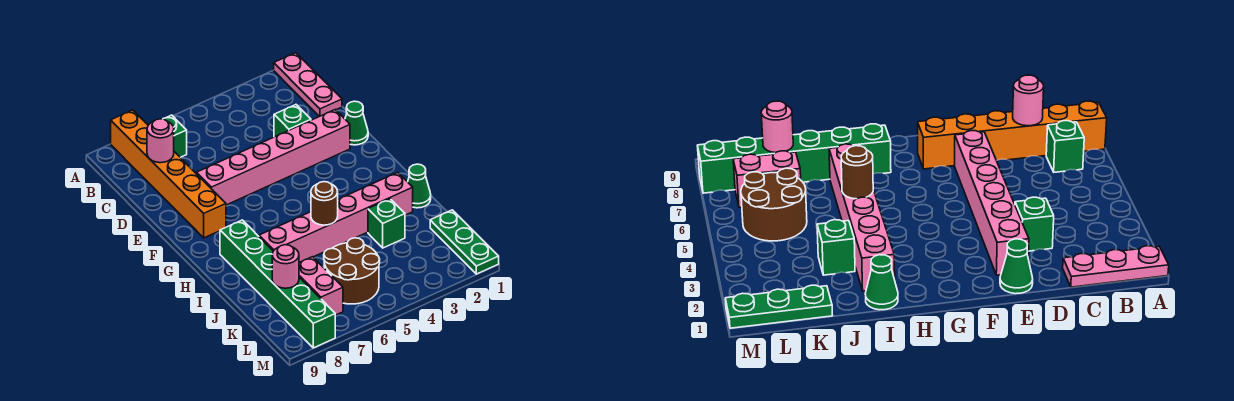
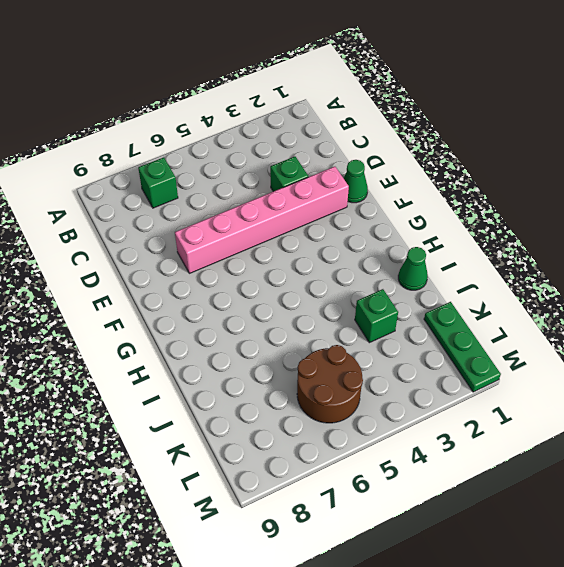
none -> pink plate A1:C1 level 1
none -> orange brick A8:F8 level 1
none -> green brick H8:M8 level 1

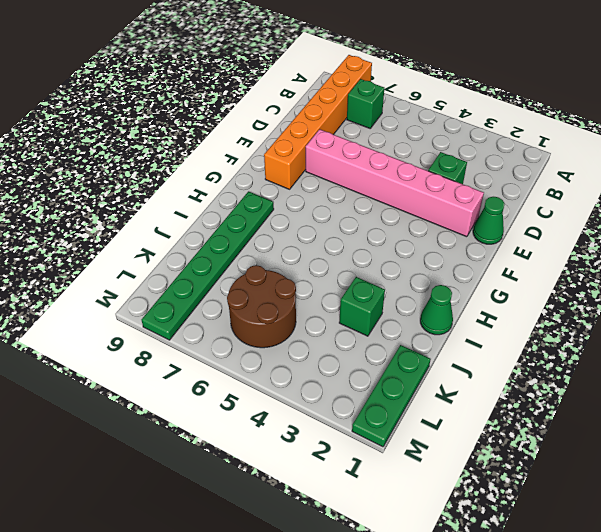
green plate H8:M8 level 1 -> green brick H8:M8 level 1
none -> pink plate A1:C1 level 1
none -> pink brick I2:I7 level 1
none -> pink brick K7:L7 level 1

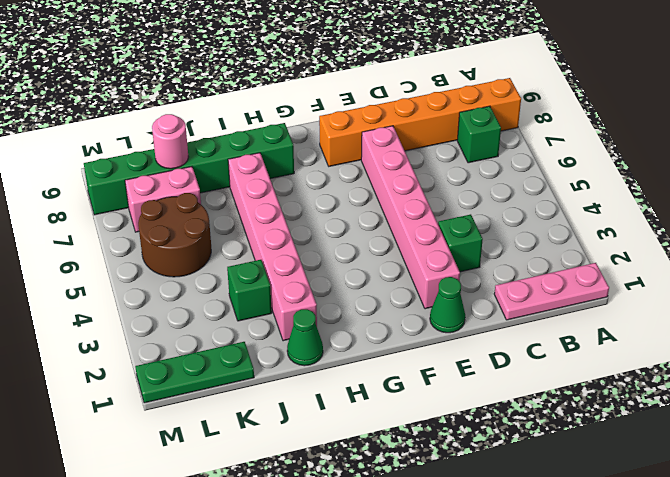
none -> pink round brick C8 level 2
none -> brown round brick I5 level 2

